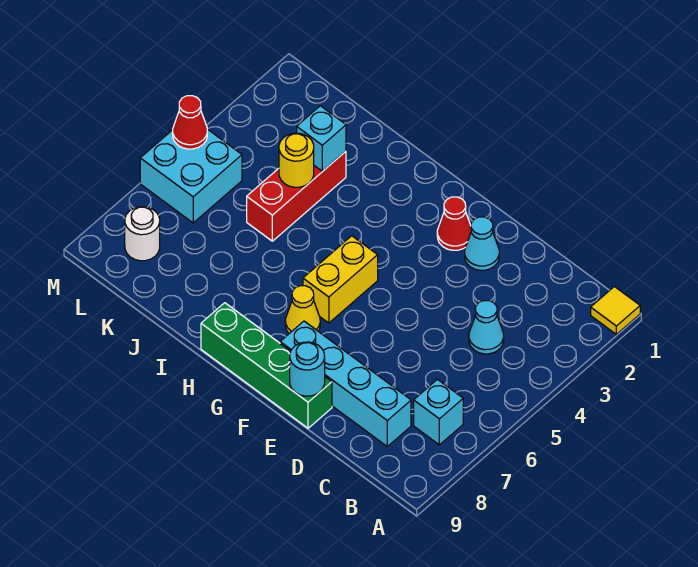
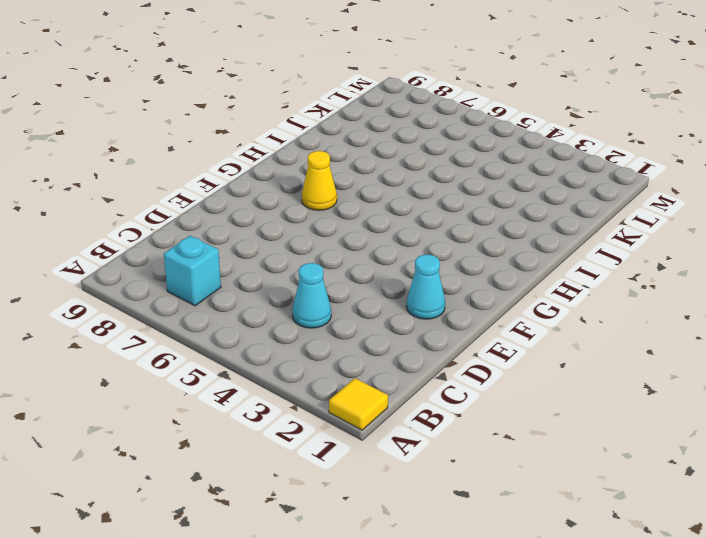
none -> cyan brick C8:F8 level 1
none -> green brick E9:H9 level 1
none -> red cone F2 level 1

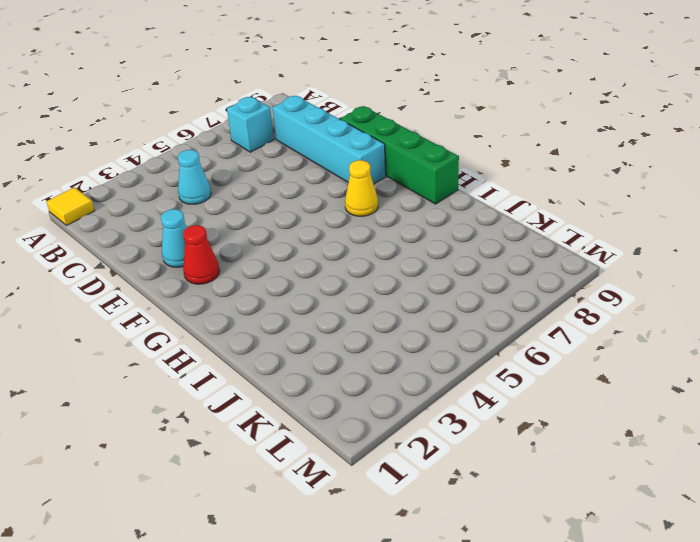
none -> yellow brick G5:G6 level 1
none -> red brick J3:J5 level 1
none -> cyan brick L5:M6 level 1

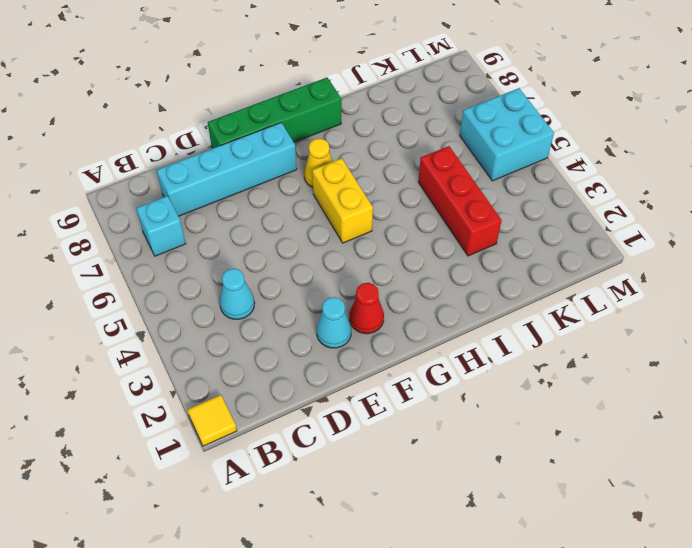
none -> white round brick L8 level 1
none -> cyan round brick E9 level 2
none -> cyan brick J3 level 2

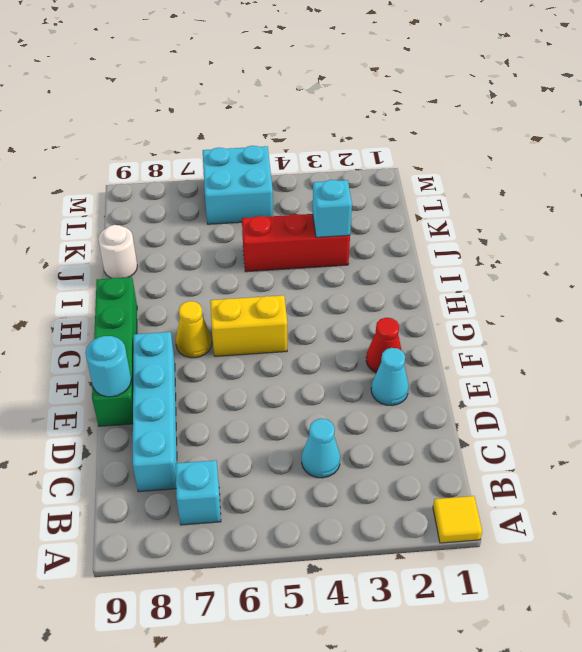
white round brick J9 level 1 -> white round brick L8 level 1
none -> yellow round brick J4 level 2
none -> red cone M5 level 2

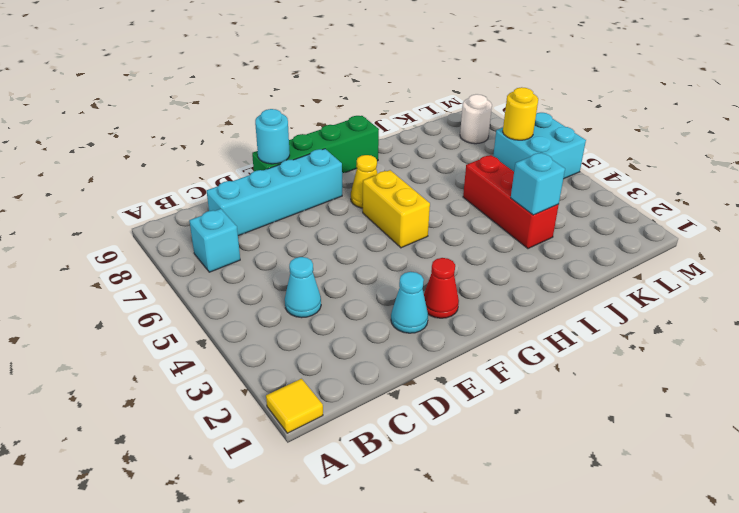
yellow round brick L6 level 2 -> yellow round brick J4 level 2
none -> red cone M5 level 2

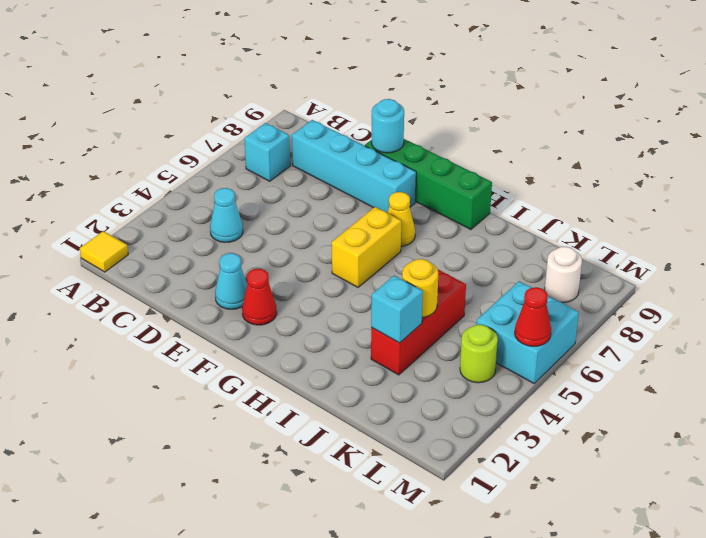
lime round brick L4 level 1 -> none

